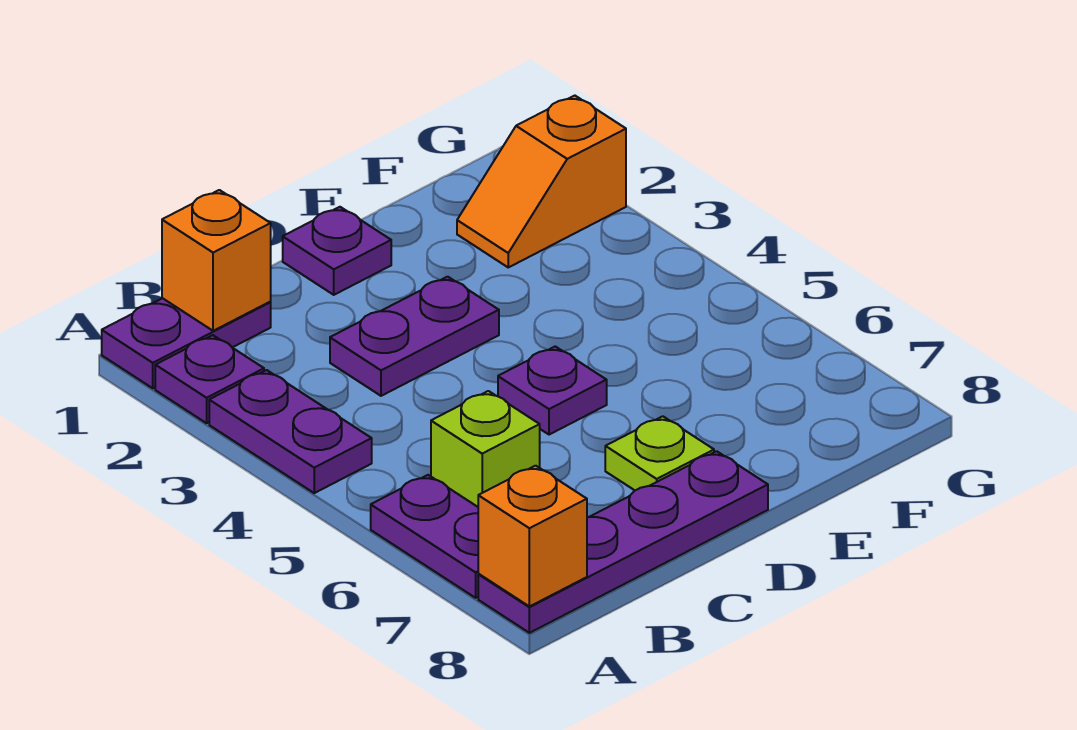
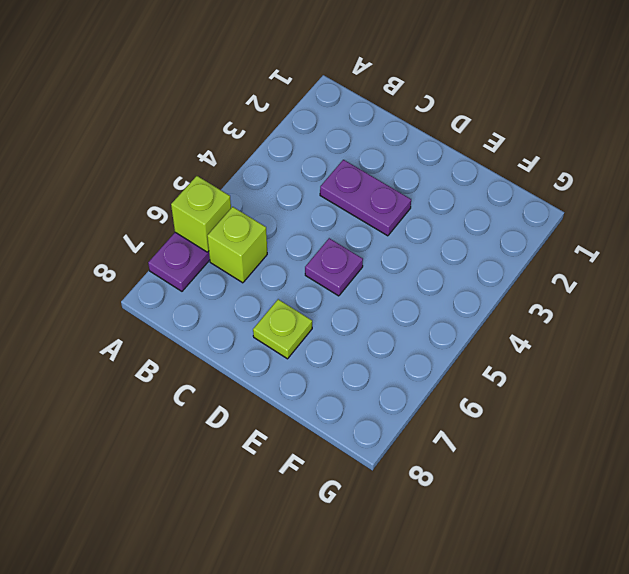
lime brick A6 level 2 -> none
none -> purple plate A1:B1 level 1
none -> purple plate A2 level 1
none -> purple plate A3:A4 level 1

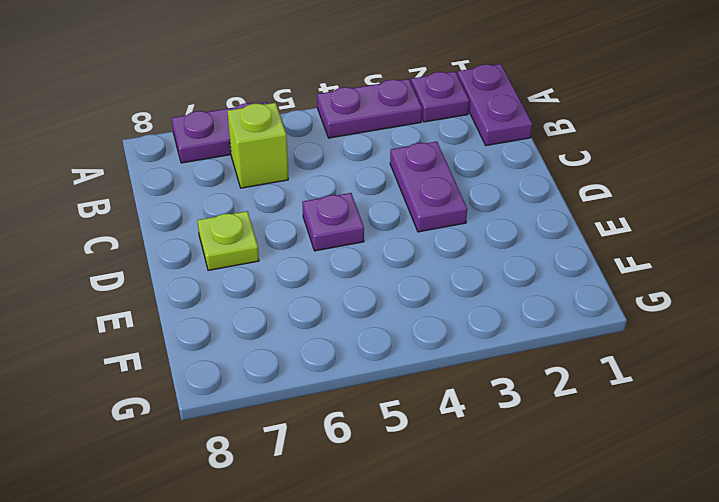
none -> purple plate A8:D8 level 1
none -> purple plate D1 level 1
none -> orange slope F2:G2 level 1 top G

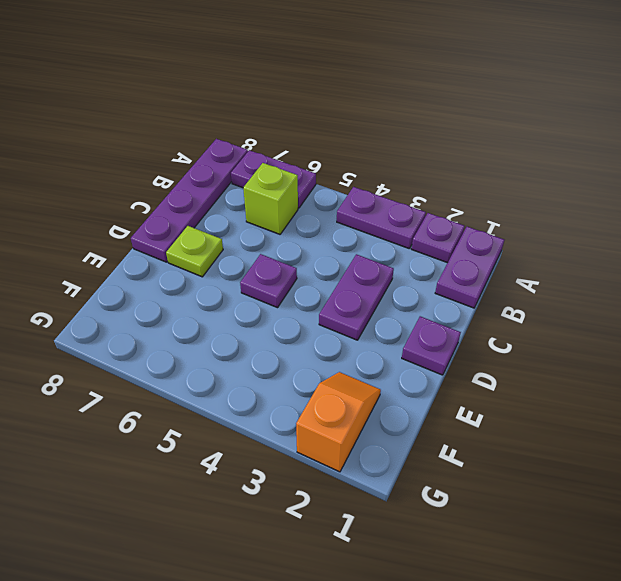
none -> orange brick A8 level 2
none -> orange brick B1 level 2

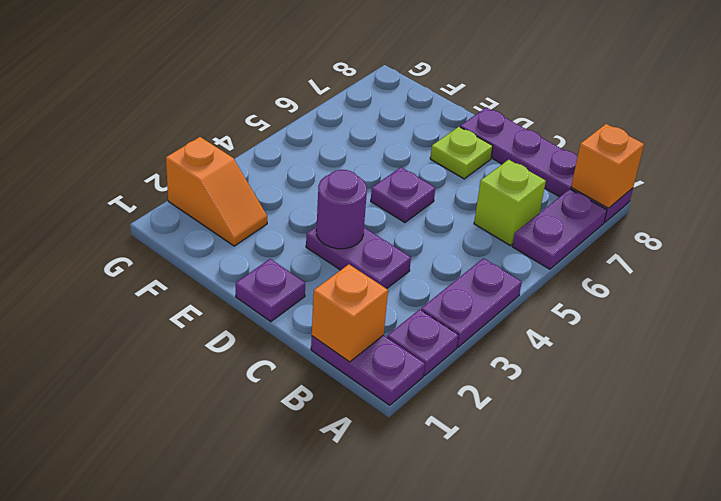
purple round brick D3 level 2 -> none

